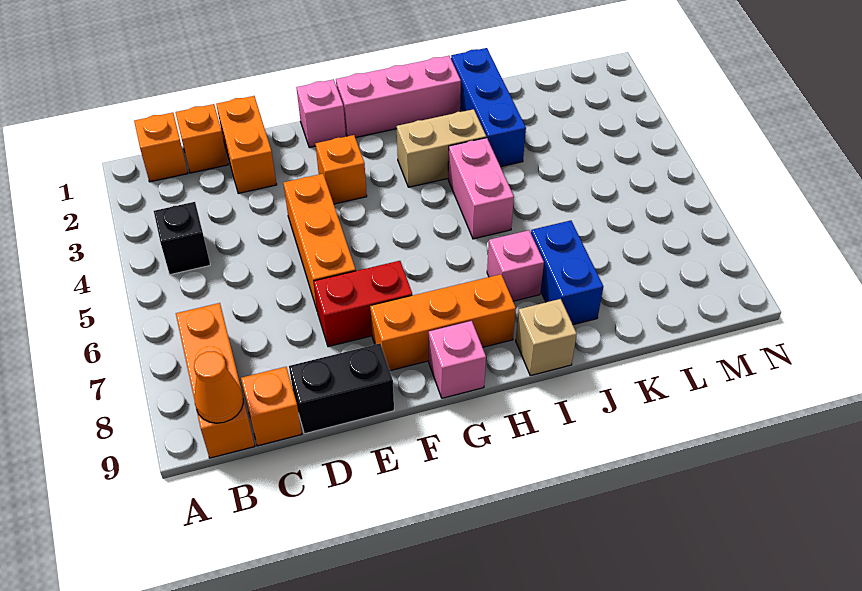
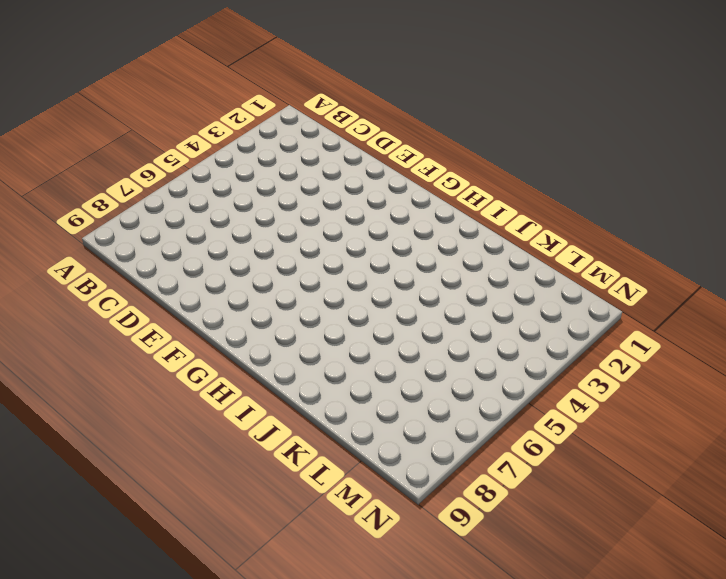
none -> orange brick B1 level 1
none -> black brick B4 level 1
none -> orange brick B7:B9 level 1

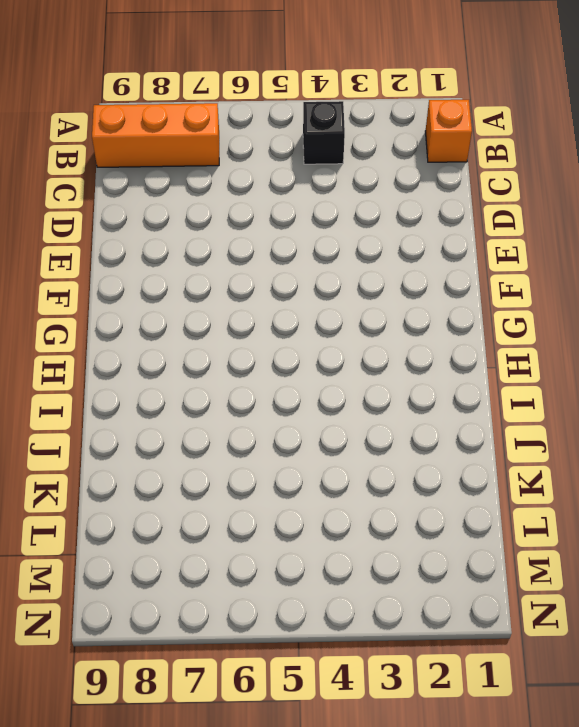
none -> orange brick C1 level 1
none -> orange brick C9 level 1
none -> orange brick D1:D2 level 1

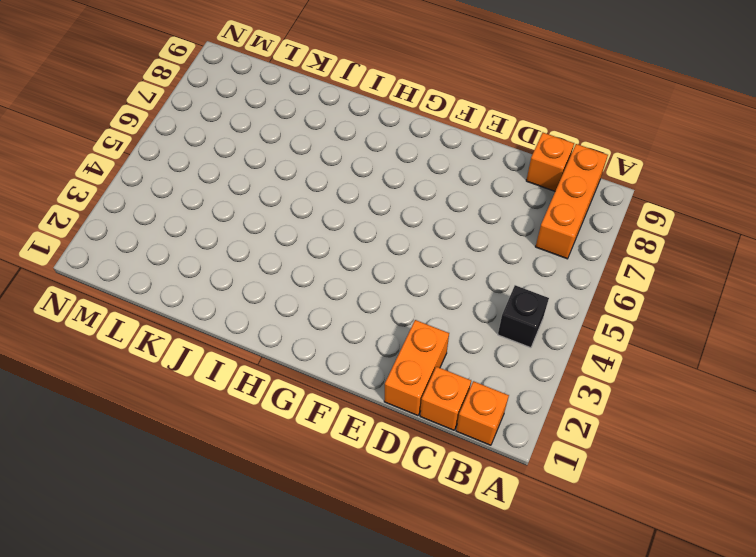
none -> black brick D9:E9 level 1
none -> orange brick E4:E6 level 1
none -> red brick E7:F7 level 1

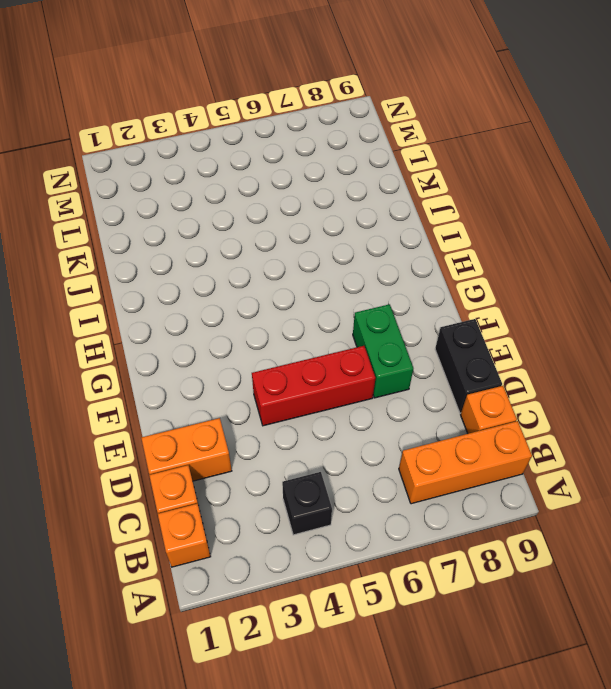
red brick E4:E6 level 1 -> orange brick E4:E6 level 1
green brick E7:F7 level 1 -> red brick E7:F7 level 1
none -> pink brick F1 level 1
none -> orange brick F3 level 1
none -> orange brick F8:H8 level 1

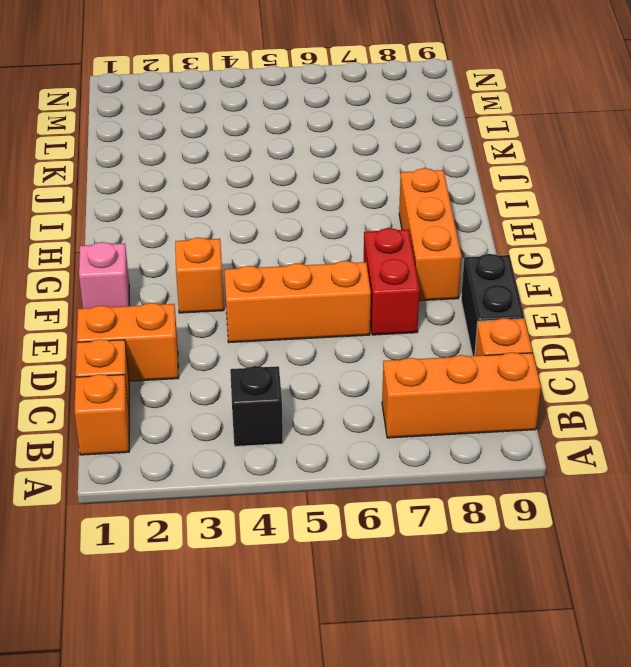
none -> pink brick G1:I1 level 1
none -> pink brick G9 level 1
none -> tan brick H3:I3 level 1

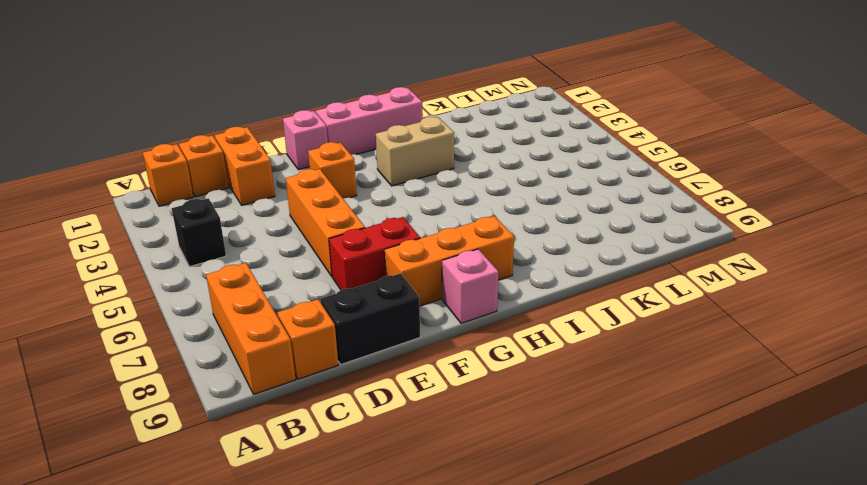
none -> pink brick I4:I5 level 1
none -> pink brick I7 level 1
none -> tan brick I9 level 1

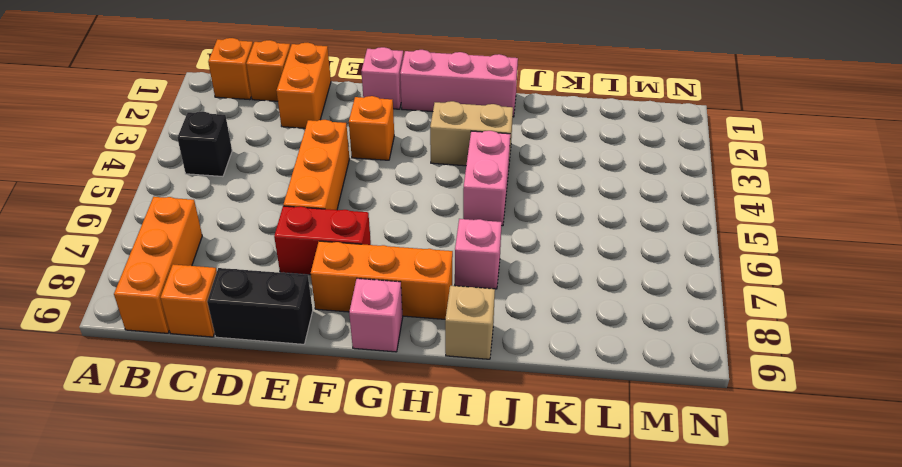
none -> blue brick J1:J3 level 1
none -> blue brick J7:J8 level 1
none -> orange cone B9 level 2

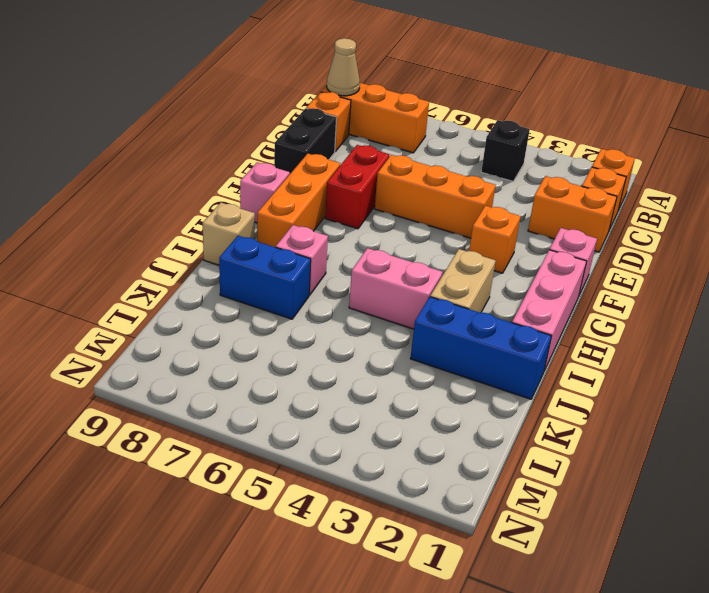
tan cone B9 level 2 -> orange cone B9 level 2

